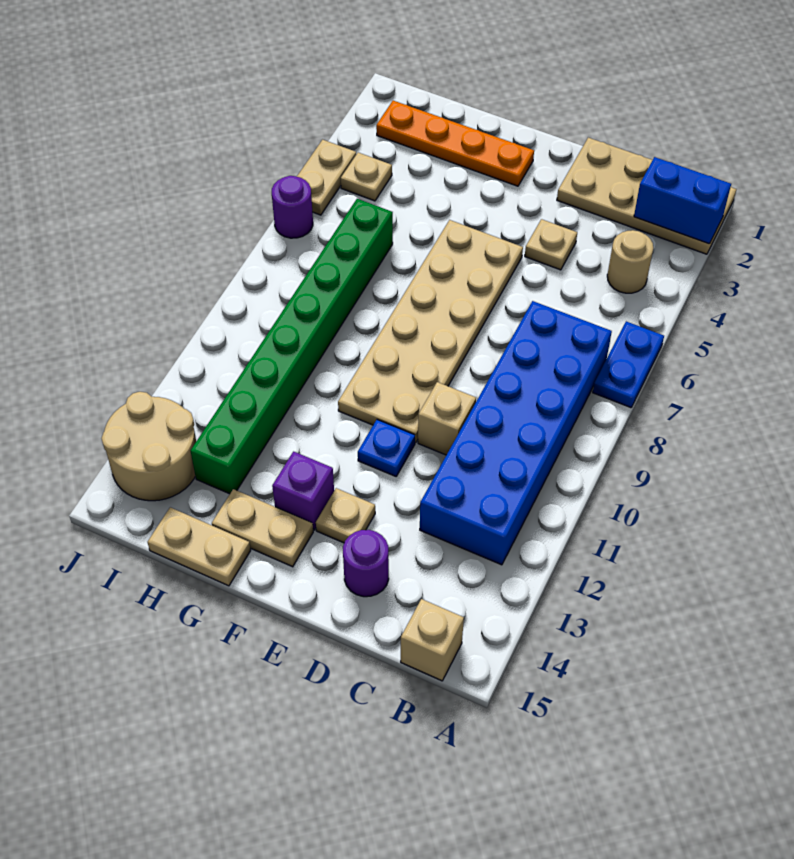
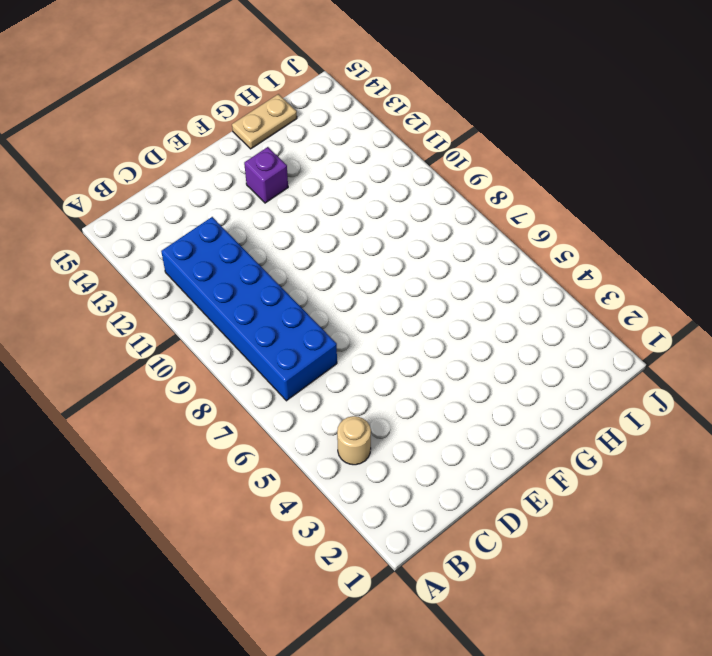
none -> tan plate A1:D2 level 1
none -> blue plate A6:A7 level 1
none -> tan brick B15 level 1

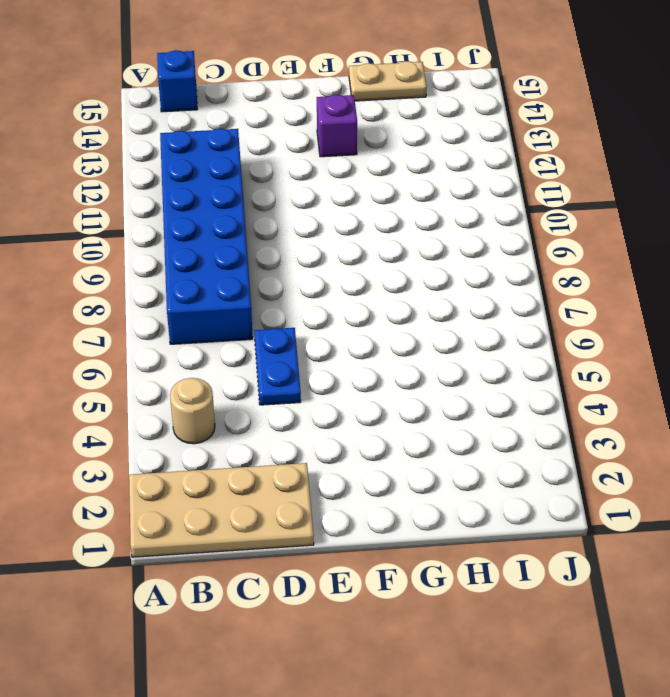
blue brick B15 level 1 -> tan brick B15 level 1
blue plate D5:D6 level 1 -> blue plate A6:A7 level 1
none -> tan plate D4 level 1
none -> tan brick D10 level 1
none -> purple round brick D14 level 1

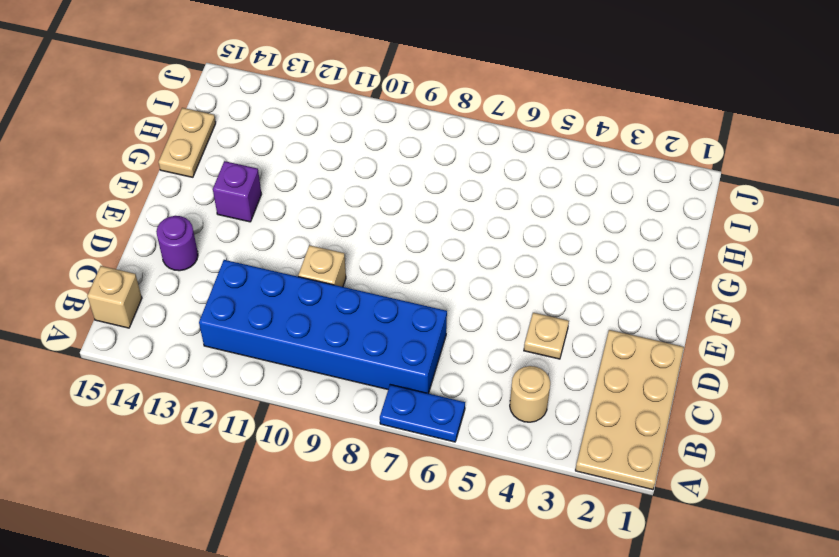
none -> tan plate E5:F10 level 1
none -> blue plate E11 level 1
none -> tan plate E13 level 1

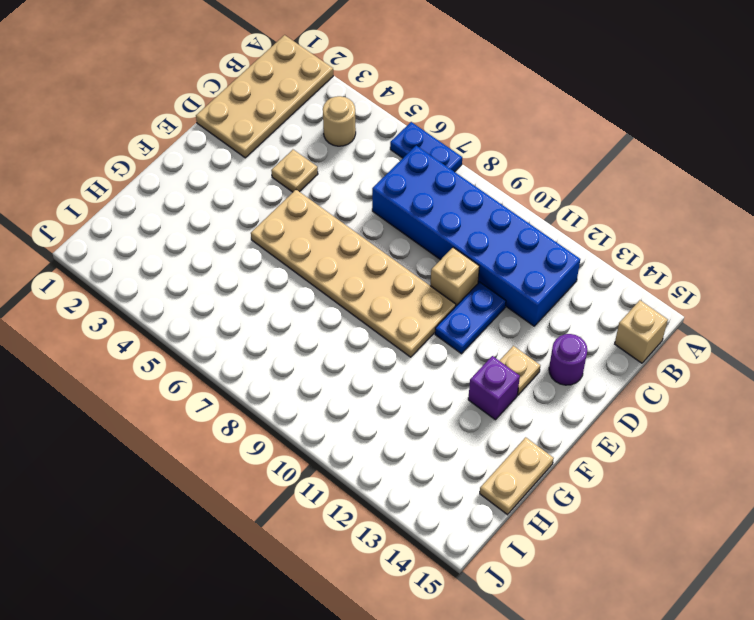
blue plate D11:E11 level 1 -> blue plate E11 level 1
none -> orange plate F2:I2 level 1
none -> tan plate F14:G14 level 1
none -> green brick H6:H13 level 1

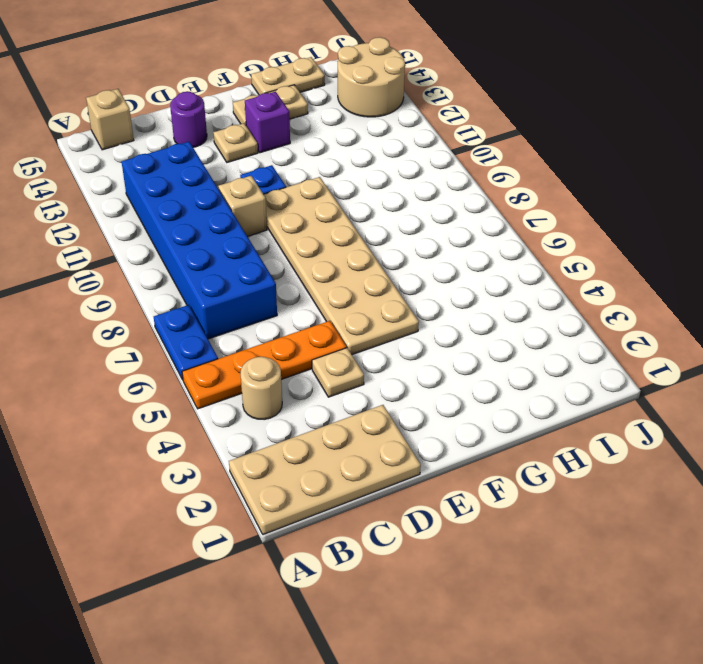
orange plate A5:D5 level 1 -> orange plate F2:I2 level 1
none -> green brick H6:H13 level 1
none -> tan plate I4 level 1
none -> tan plate J4:J5 level 1

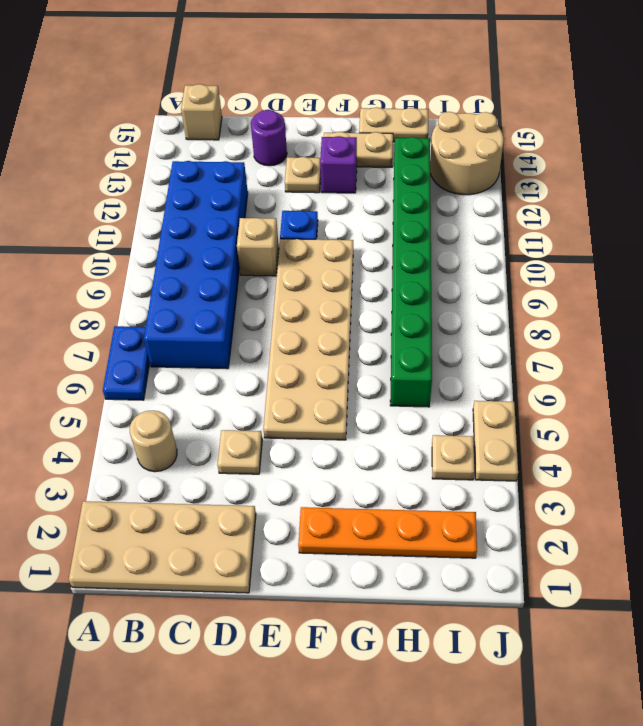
none -> purple round brick J6 level 1
none -> blue brick A2:B2 level 2

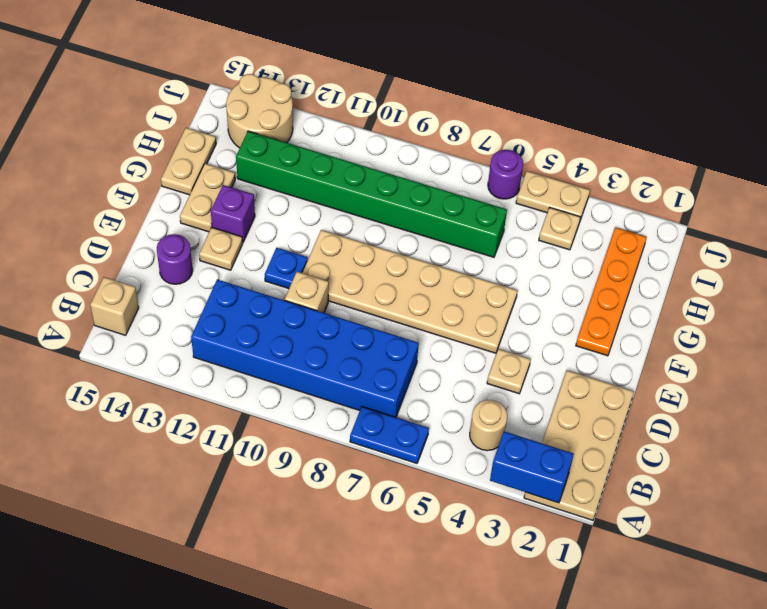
blue brick A2:A3 level 2 -> blue brick A2:B2 level 2

